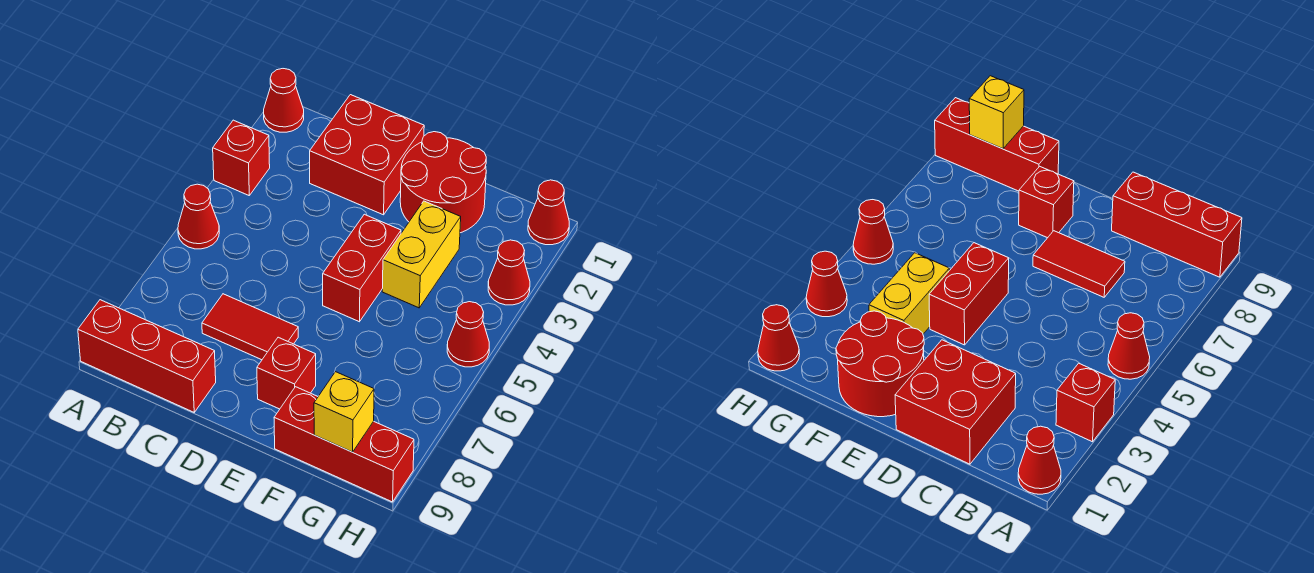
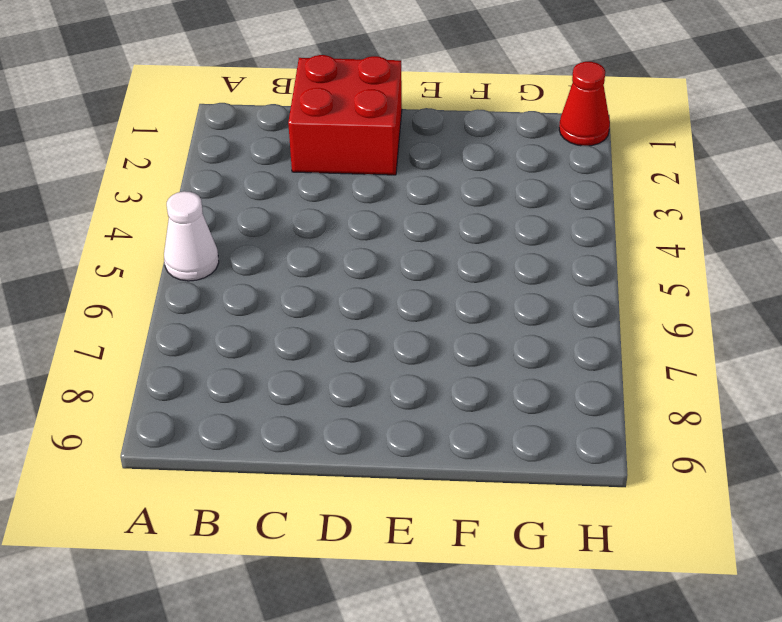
white cone A5 level 1 -> red cone A5 level 1
none -> red cone A1 level 1
none -> red brick A3 level 1
none -> red brick A9:C9 level 1

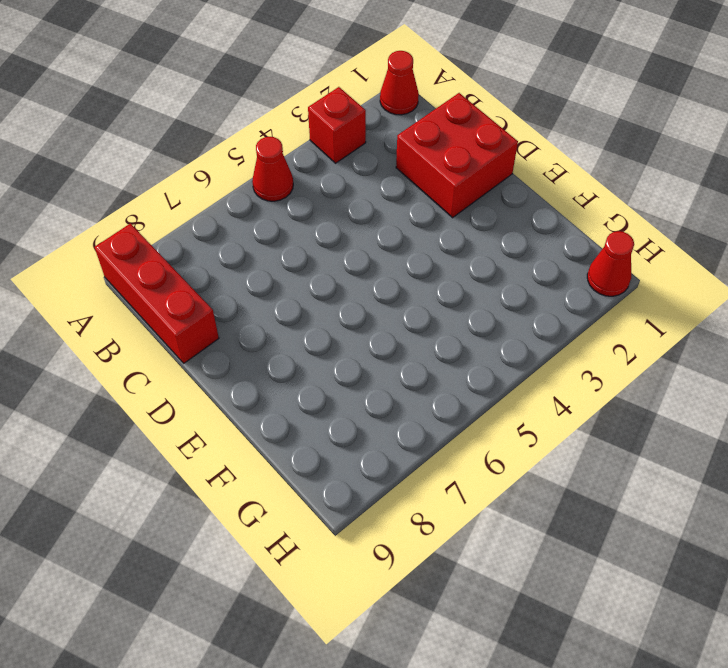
none -> red tile C7:D7 level 1
none -> red round brick E1:F2 level 1
none -> red brick E4:E5 level 1

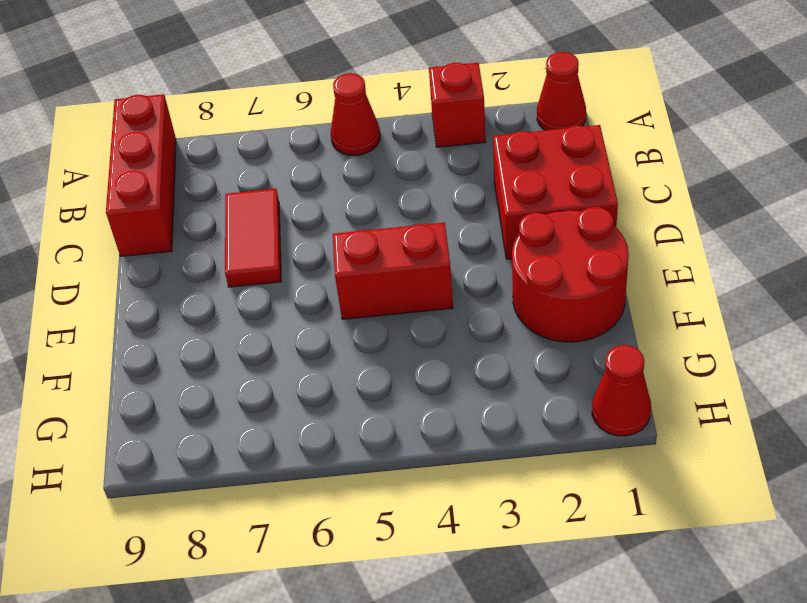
none -> red brick E8 level 1
none -> yellow brick F3:F4 level 1
none -> red brick F9:H9 level 1

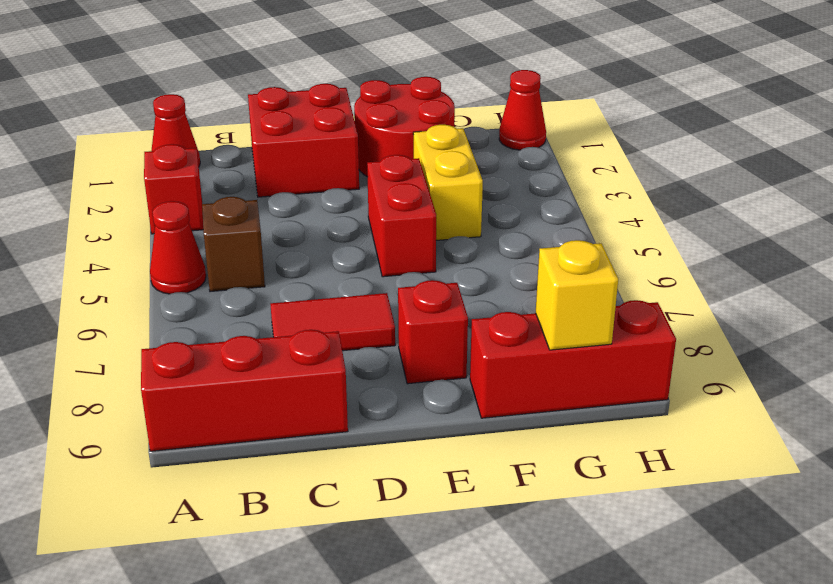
brown brick B5 level 1 -> none
none -> red cone H3 level 1
none -> red cone H5 level 1

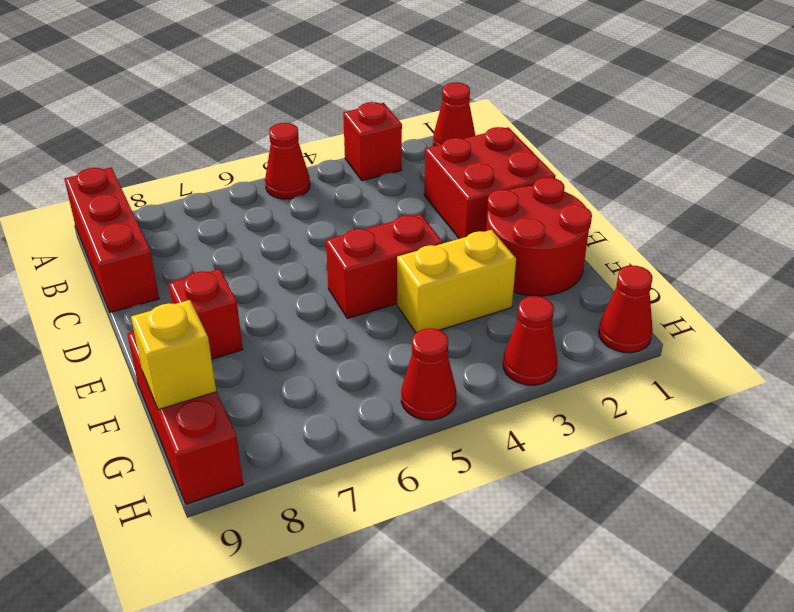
none -> red tile C7:D7 level 1

